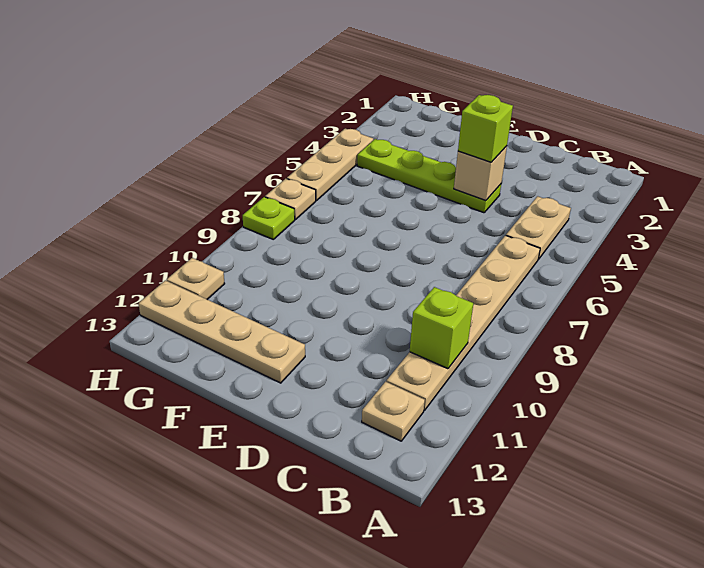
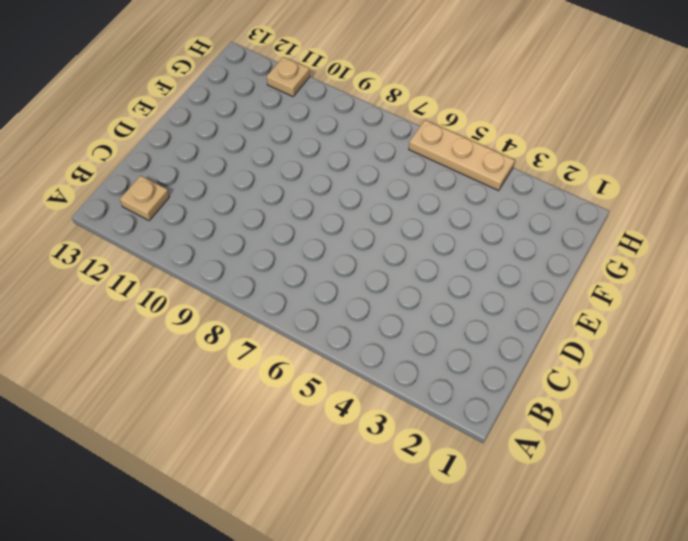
none -> tan plate B4:B5 level 1
none -> tan plate B6:B11 level 1
none -> lime plate D4:G4 level 1

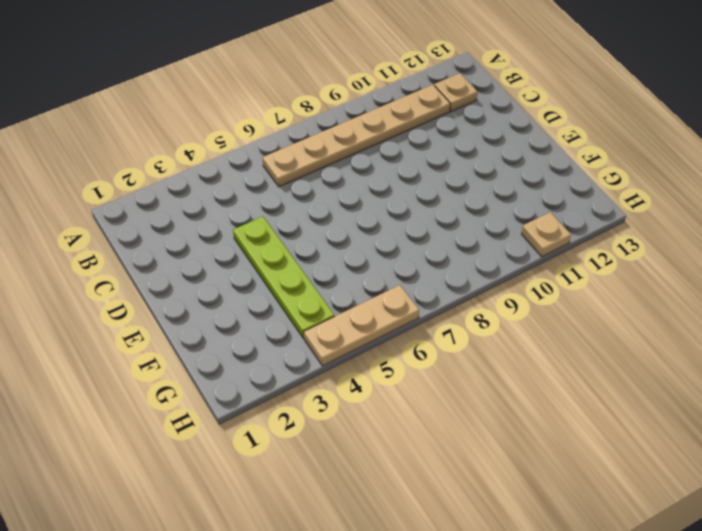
none -> tan plate B4:B5 level 1
none -> tan plate E12:H12 level 1
none -> tan plate H7 level 1

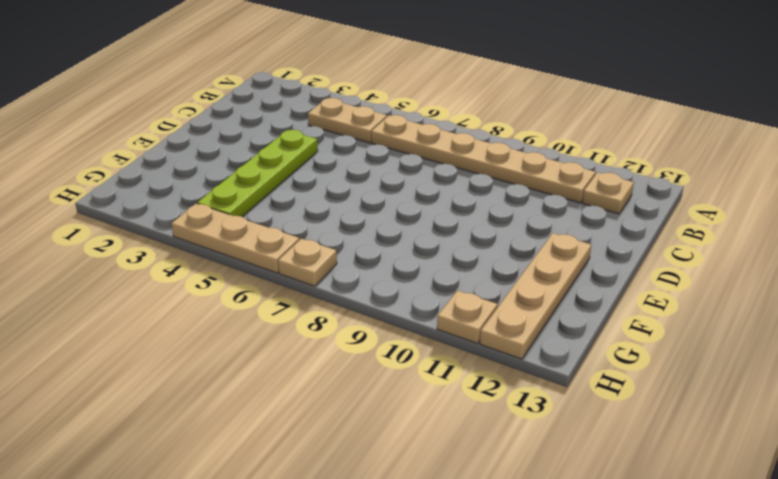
none -> lime plate H8 level 1
none -> lime brick B10 level 2
none -> tan brick D4 level 2

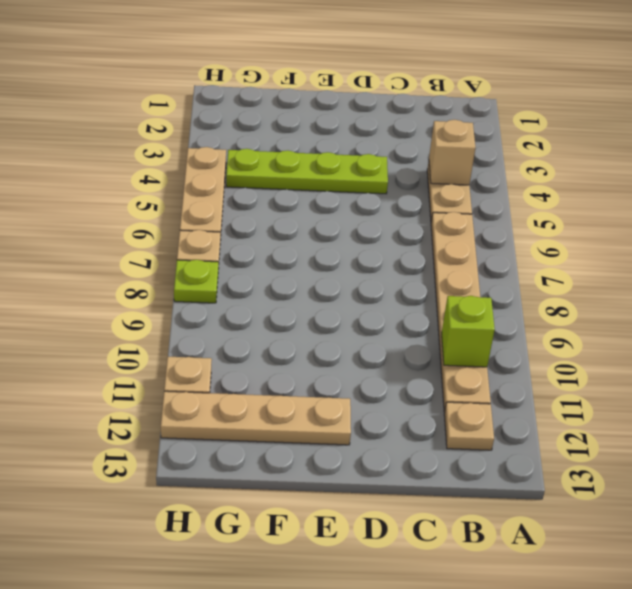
tan brick B4 level 2 -> tan brick D4 level 2
none -> lime brick D4 level 3

